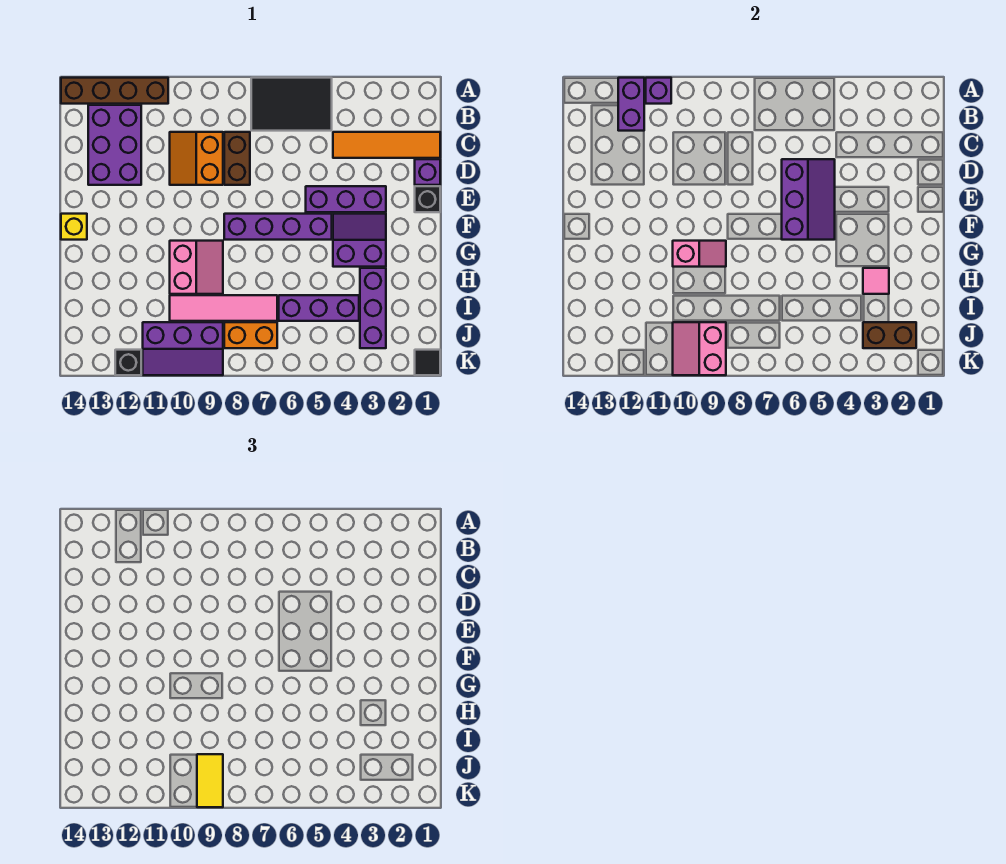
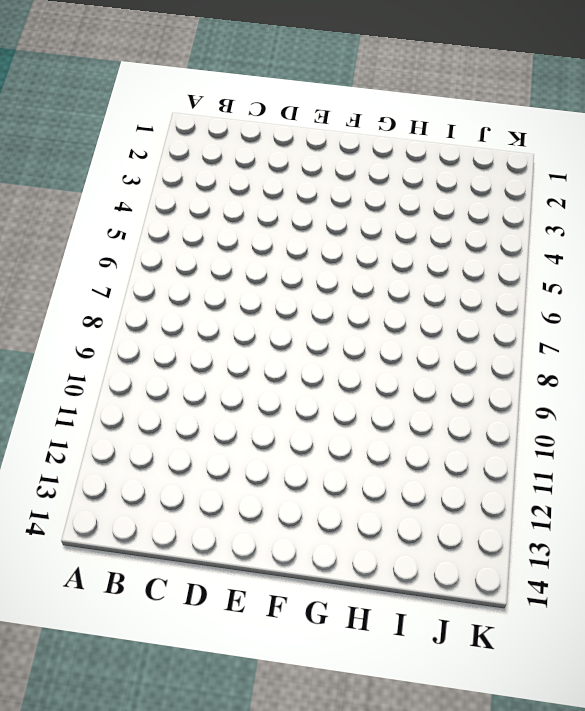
none -> black tile A5:B7 level 1
none -> brown brick A11:A14 level 1
none -> purple brick B12:D13 level 1

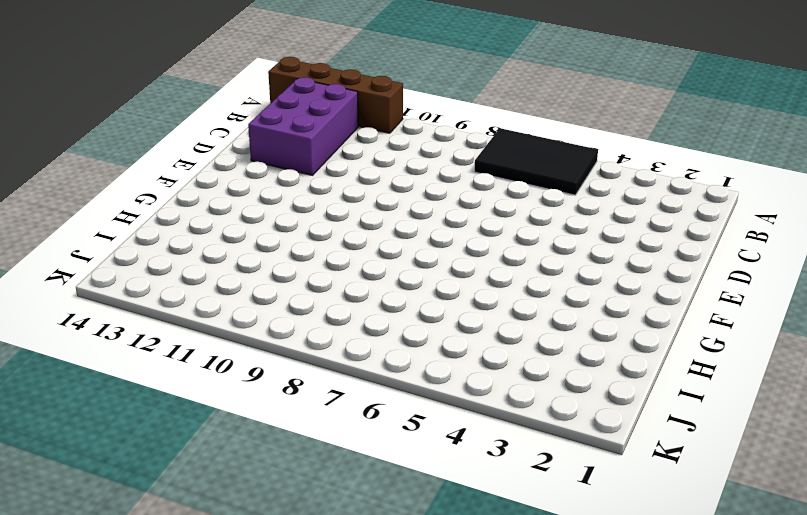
none -> orange tile C1:C4 level 1
none -> brown brick C8:D8 level 1
none -> orange slope C9:D10 level 1 top 9

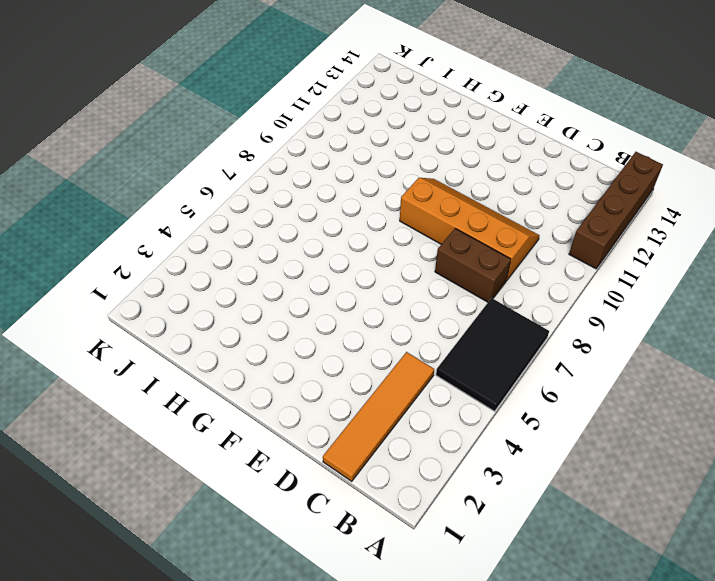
orange slope C9:F10 level 1 top 9 -> orange slope C9:D10 level 1 top 9
none -> purple brick B12:D13 level 1
none -> purple brick D1 level 1
none -> black brick E1 level 1

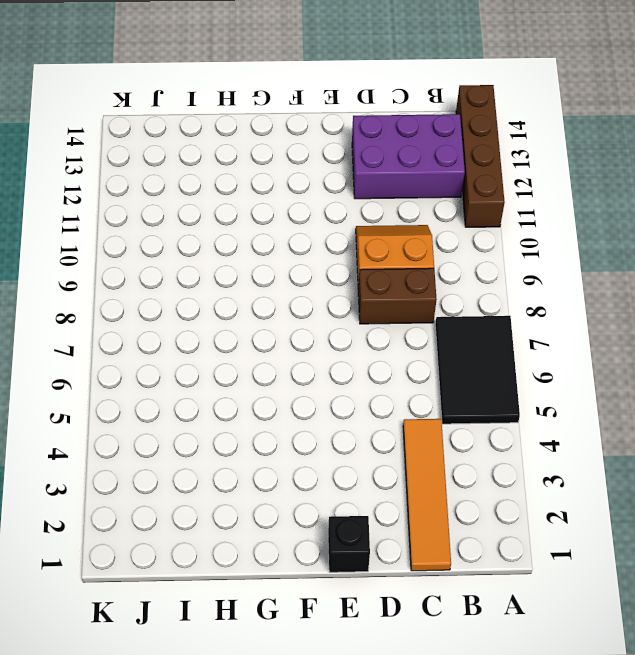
none -> purple brick D1 level 1
none -> purple brick E3:E5 level 1
none -> purple slope F3:G4 level 1 top G

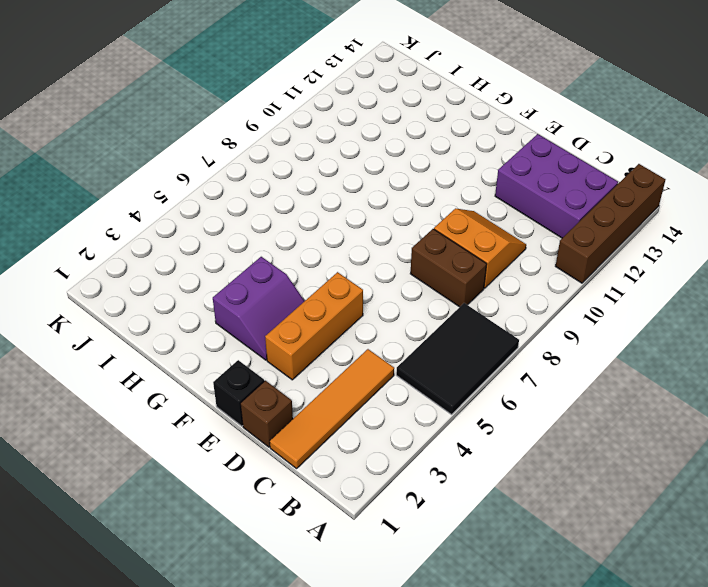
brown brick D1 level 1 -> purple brick D1 level 1
orange brick E3:E5 level 1 -> purple brick E3:E5 level 1
none -> purple brick F5:F8 level 1
none -> yellow brick F14 level 1
none -> pink slope G9:H10 level 1 top 10

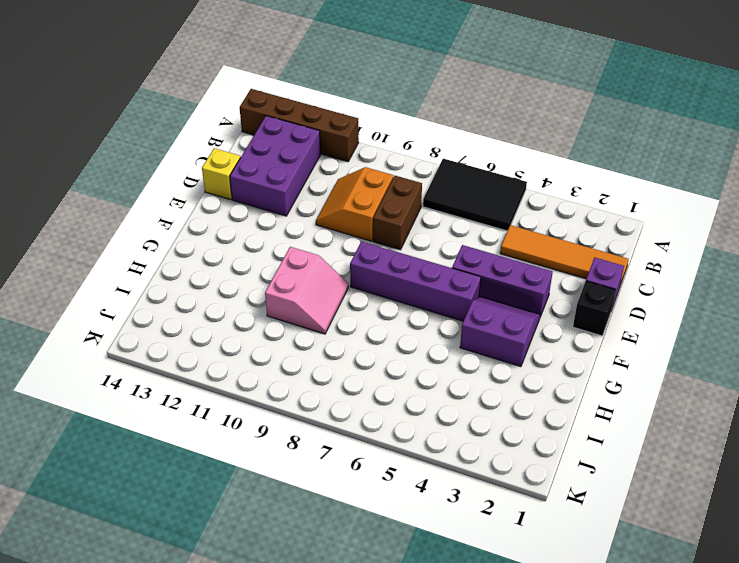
yellow brick D14 level 1 -> yellow brick F14 level 1
none -> purple brick H3:J3 level 1
none -> purple brick I4:I6 level 1
none -> pink tile I7:I10 level 1

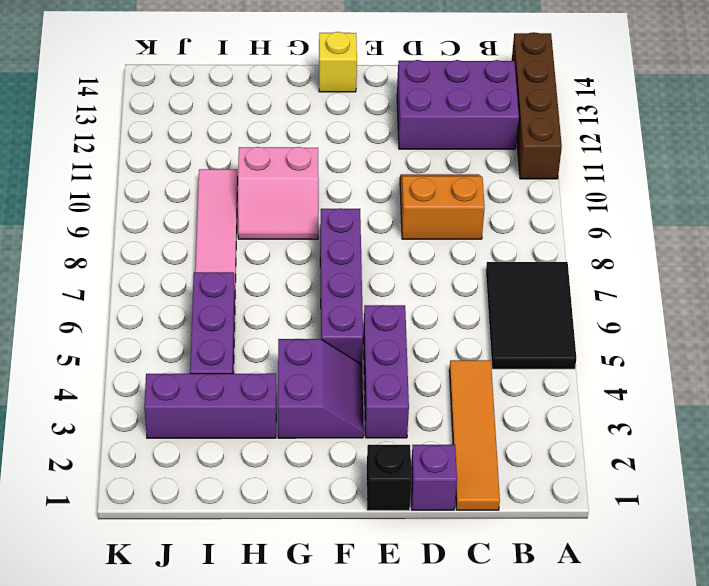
none -> brown brick C8:D8 level 1
none -> orange brick J7:J8 level 1
none -> purple slope J9:K11 level 1 top J

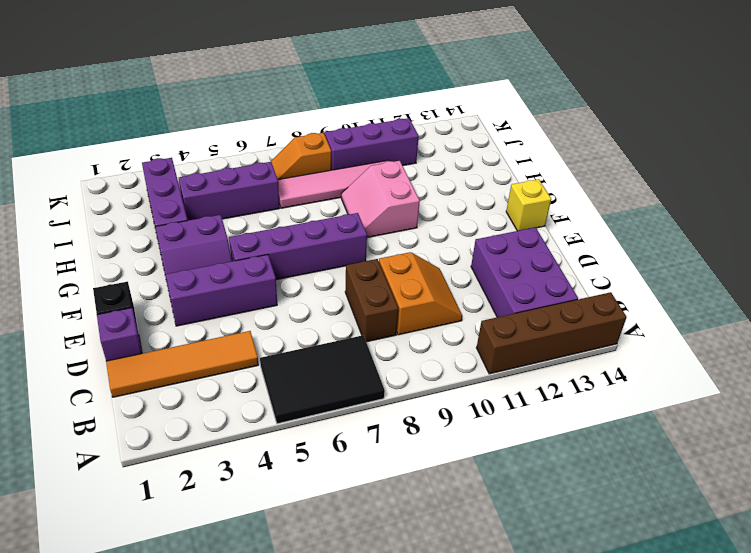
orange slope J7:J8 level 1 top 8 -> orange brick J7:J8 level 1
none -> black tile K1 level 1
none -> black brick K12 level 1
none -> purple brick A11 level 2

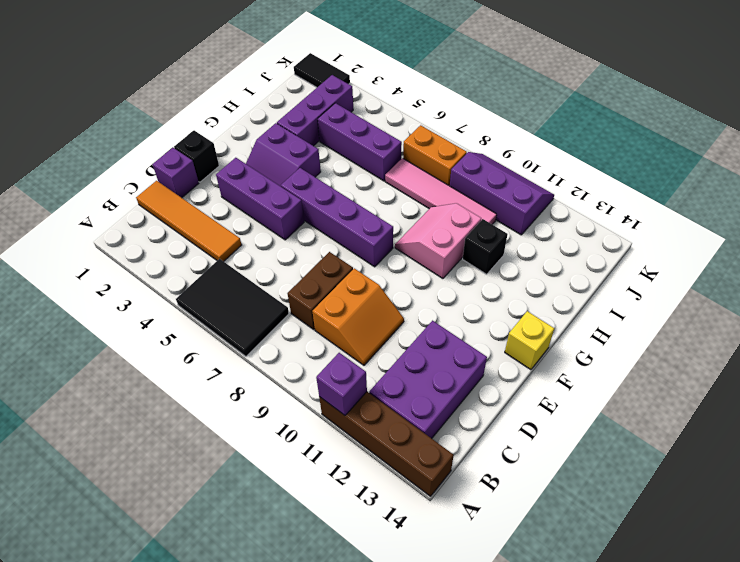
black brick H11 level 1 -> black brick K12 level 1
black tile K1:K2 level 1 -> black tile K1 level 1
none -> purple brick A12:B12 level 2
none -> purple slope D5:F6 level 2 top 6
none -> pink slope G9:G10 level 2 top 10

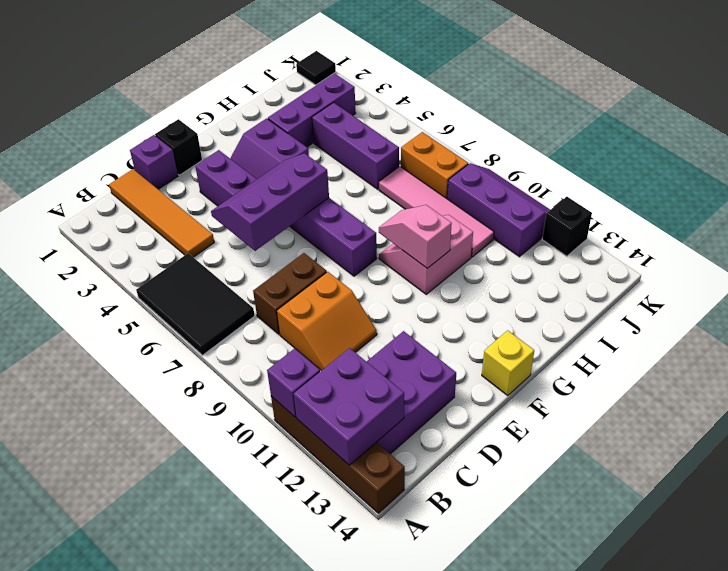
purple brick A12:B13 level 2 -> purple brick A12:B12 level 2
none -> pink tile H3 level 2
none -> brown brick J2:J3 level 2
none -> pink slope J9:K10 level 2 top 9

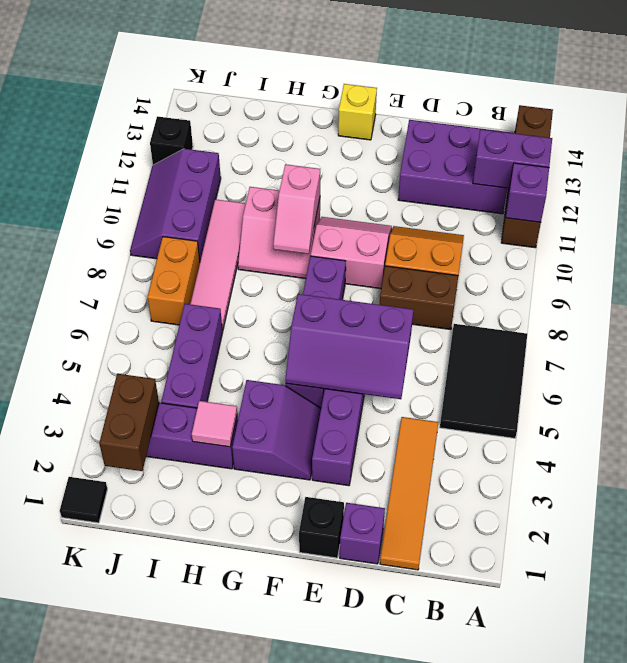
pink slope E9:F10 level 1 top 9 -> pink slope J9:K10 level 2 top 9
none -> yellow tile J9:K9 level 3

